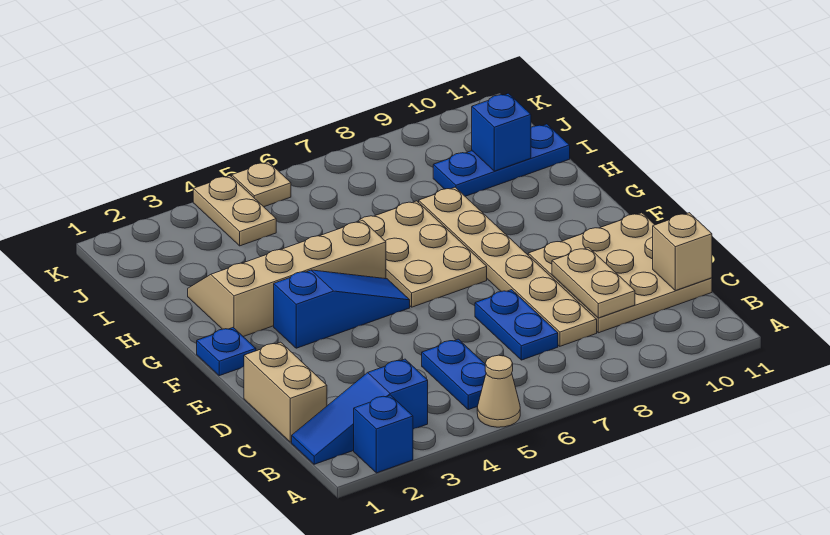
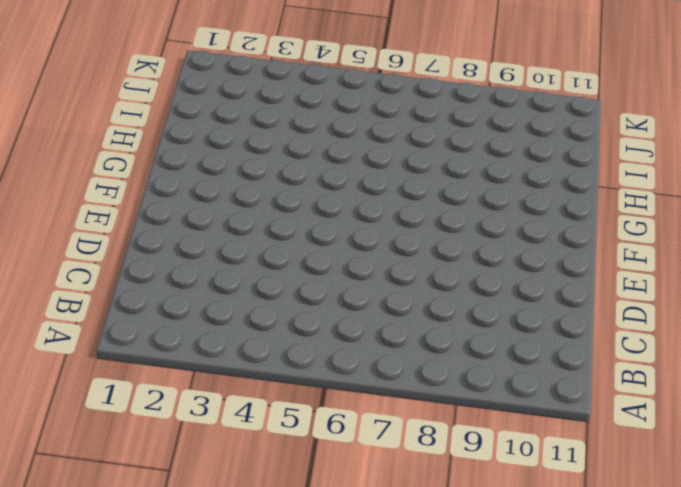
none -> blue brick A2 level 1
none -> tan cone A5 level 1
none -> blue slope B1:B3 level 1 top 3

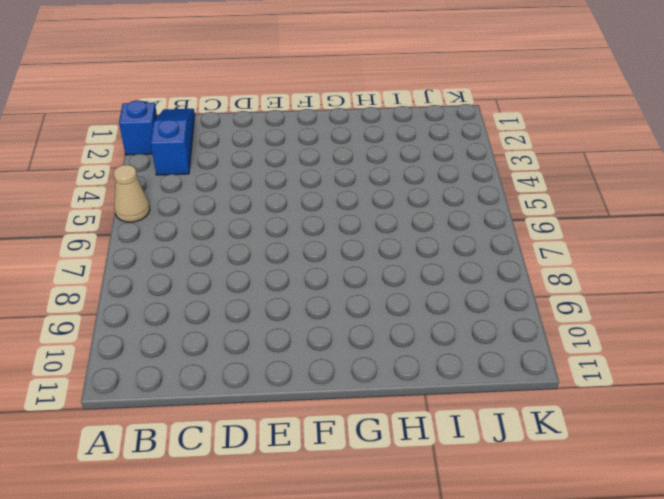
none -> blue plate B5:C5 level 1
none -> tan brick C1:D1 level 1
none -> blue plate C7:D7 level 1

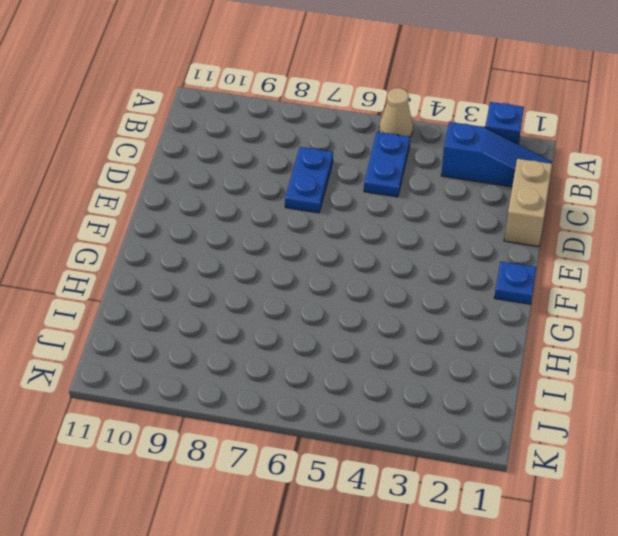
none -> tan plate C8:H8 level 1
none -> tan plate C9:E11 level 1
none -> blue slope F3:F5 level 1 top 3

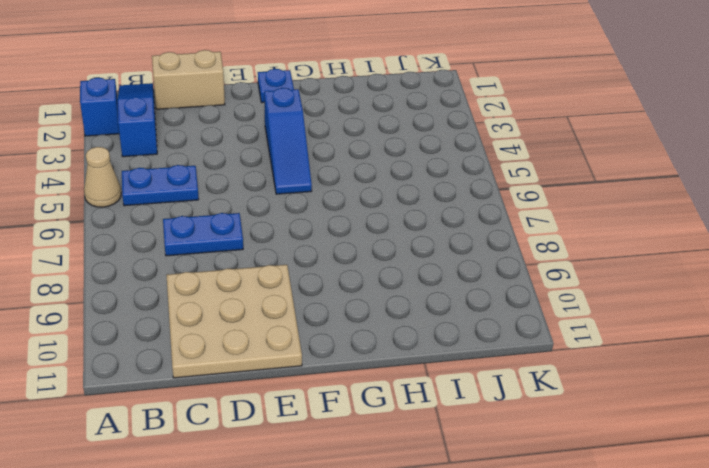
none -> tan plate C8:H8 level 1
none -> tan plate F6:H7 level 1
none -> tan slope G2:H5 level 1 top G

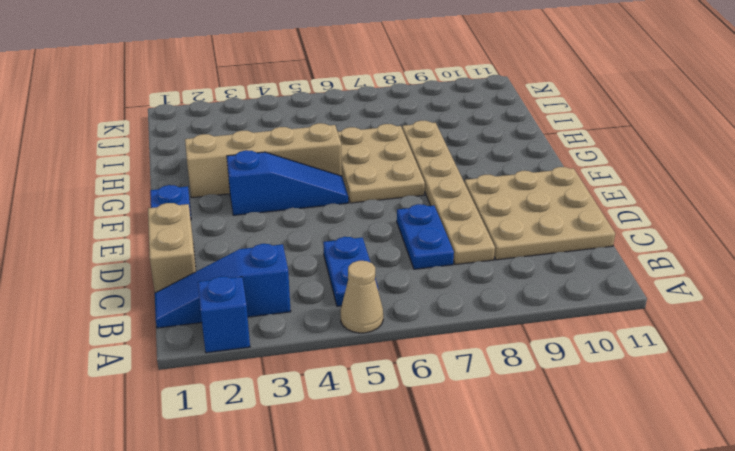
none -> blue plate I9:I11 level 1
none -> tan plate J4:K4 level 1
none -> tan plate K5 level 1

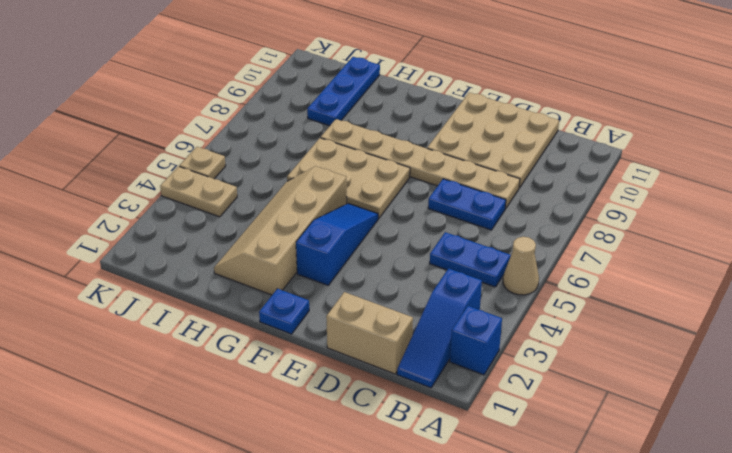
none -> tan plate C9:D9 level 2
none -> tan brick C11 level 2
none -> blue brick I10 level 2

